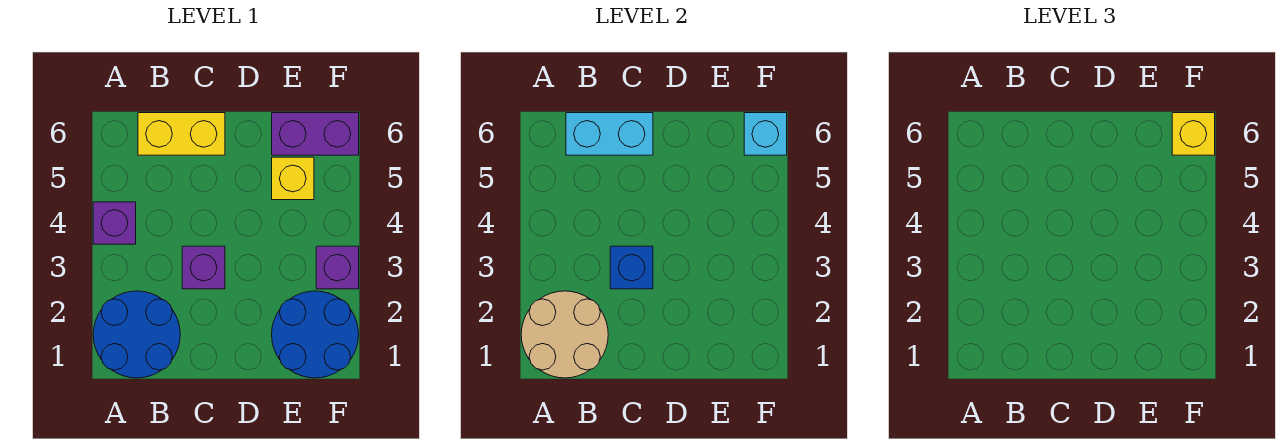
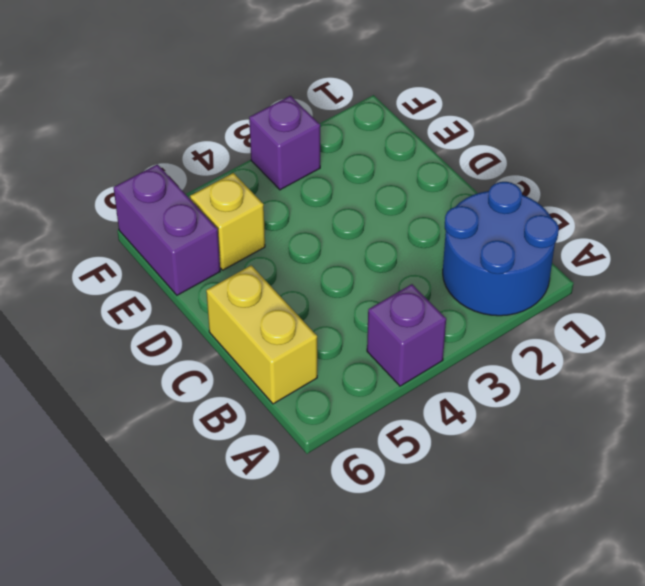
none -> purple brick C3 level 1
none -> blue round brick E1:F2 level 1
none -> tan round brick A1:B2 level 2

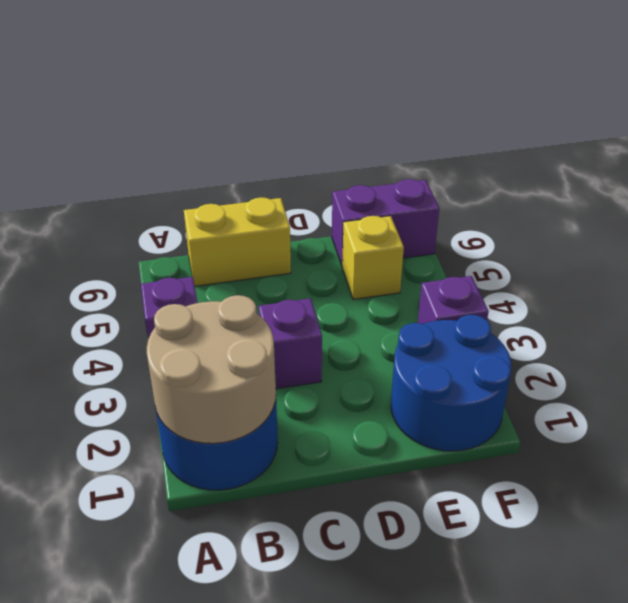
none -> cyan brick B6:C6 level 2
none -> blue brick C3 level 2
none -> cyan brick F6 level 2

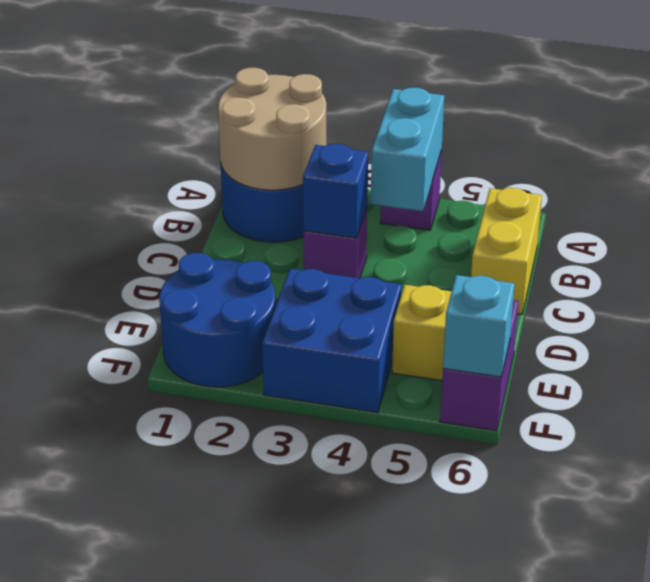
cyan brick A4:B4 level 2 -> cyan brick B6:C6 level 2
blue brick E3:F4 level 1 -> purple brick F3 level 1
none -> yellow brick F6 level 3

